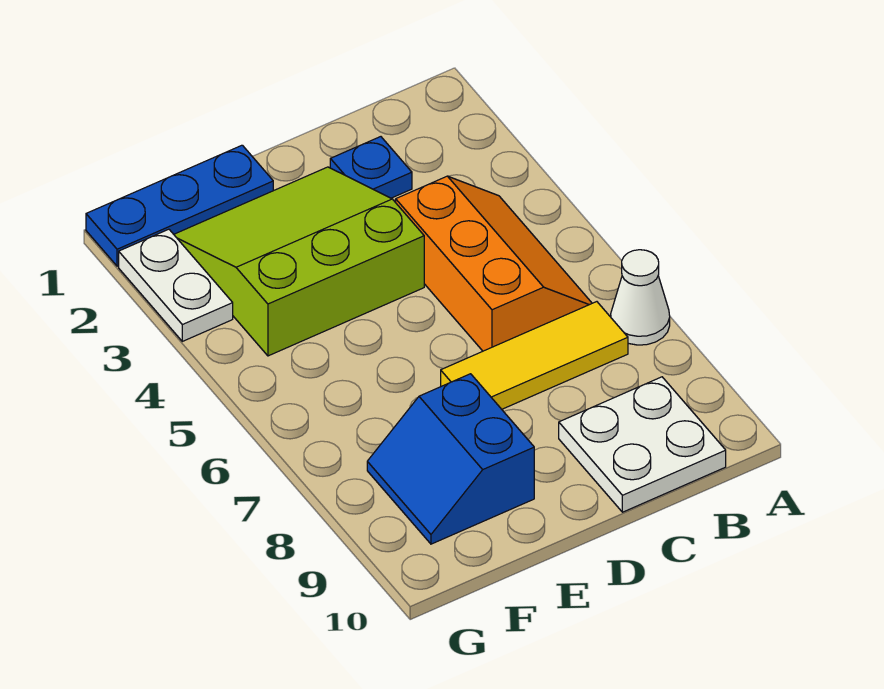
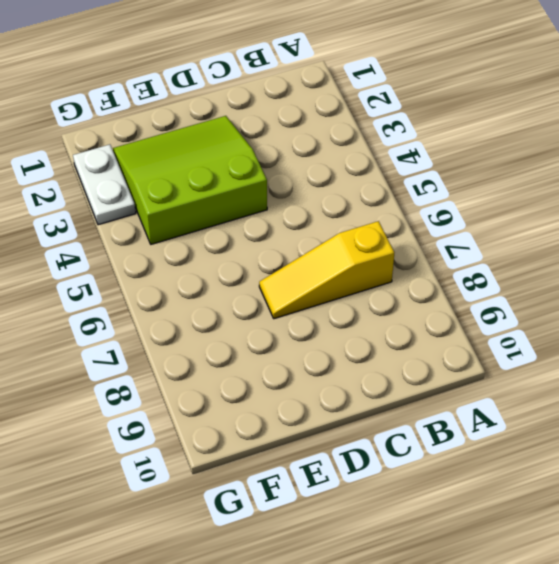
yellow slope B7:D7 level 1 top B -> yellow tile B7:D7 level 1
none -> white cone A7 level 1
none -> orange slope B4:C6 level 1 top C

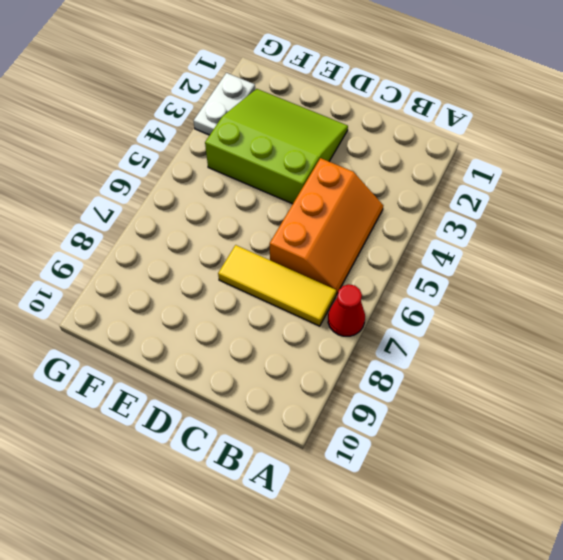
red cone A7 level 1 -> white cone A7 level 1
none -> white plate B9:C10 level 1
none -> blue plate C2 level 1

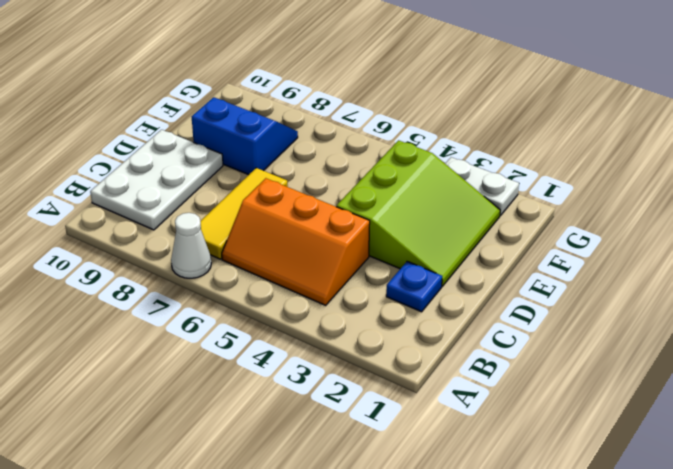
white plate B9:D10 level 1 -> white plate B9:C10 level 1
none -> blue plate E1:G1 level 1

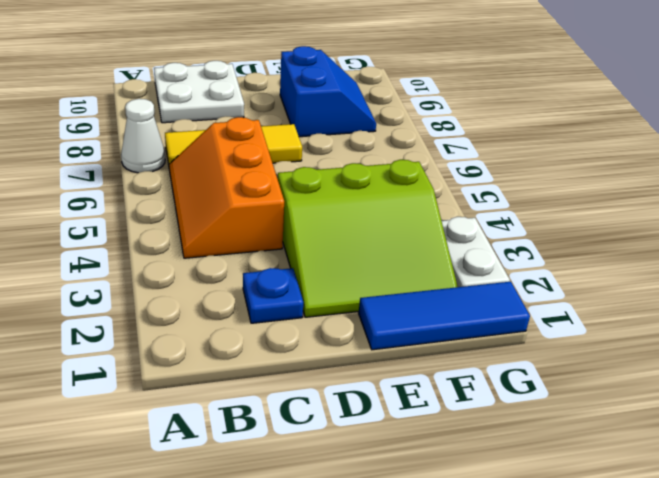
blue tile E1:G1 level 1 -> blue plate E1:G1 level 1

